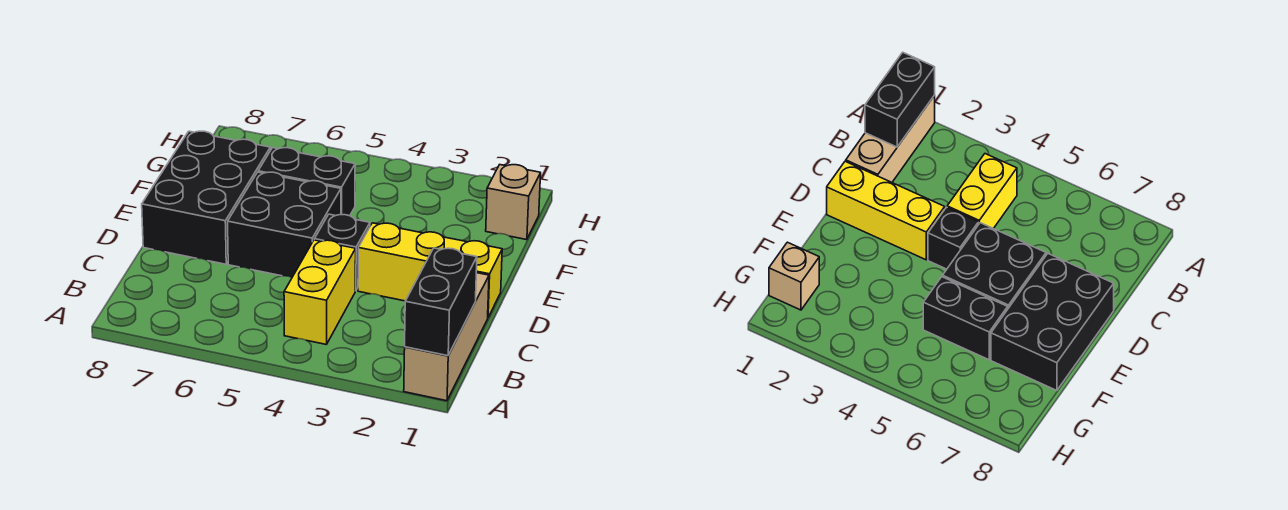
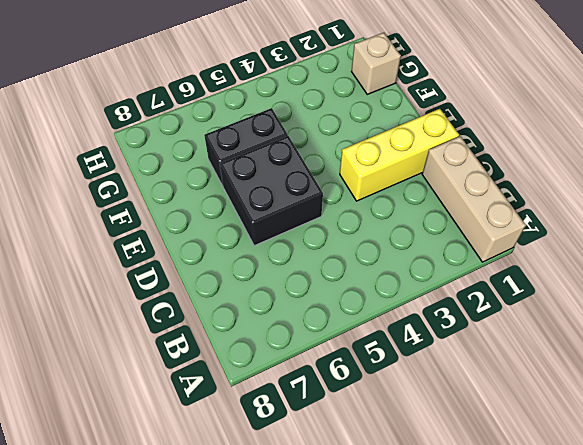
none -> yellow brick B4:C4 level 1
none -> black brick D4 level 1

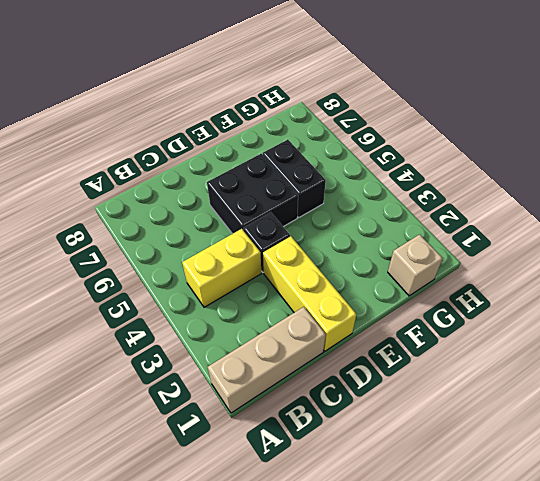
none -> black brick D7:F8 level 1
none -> black brick A1:B1 level 2

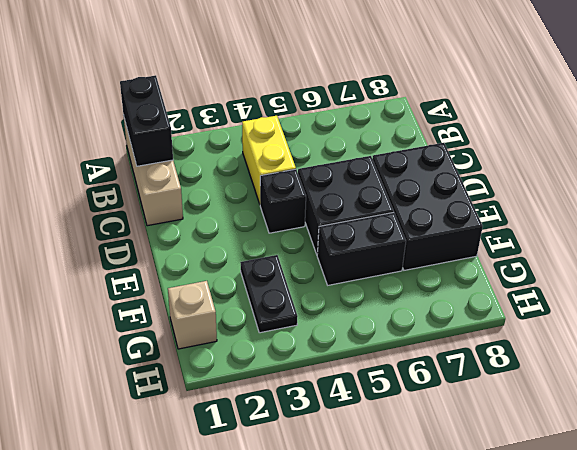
black plate F3:G3 level 1 -> none
none -> yellow brick D1:D3 level 1

